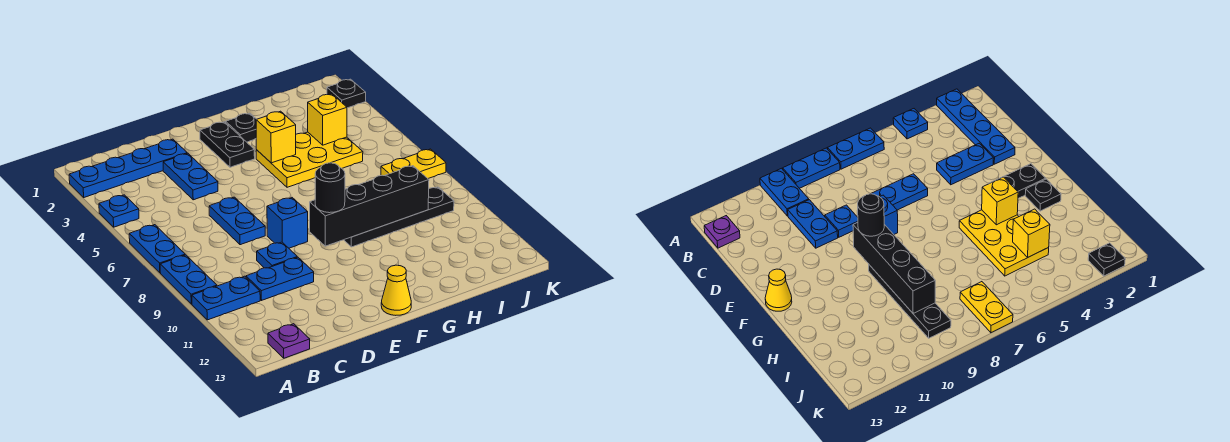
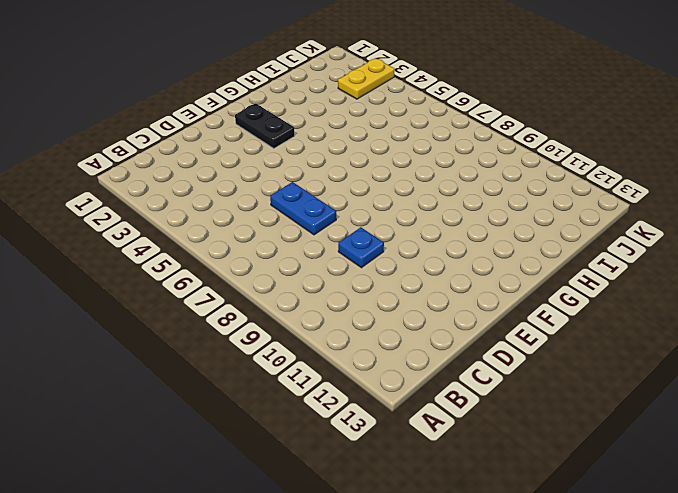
yellow plate J3:K3 level 1 -> yellow plate J7:K7 level 1
none -> blue plate A2:D2 level 1
none -> blue plate A4 level 1
none -> blue plate A6:A7 level 1

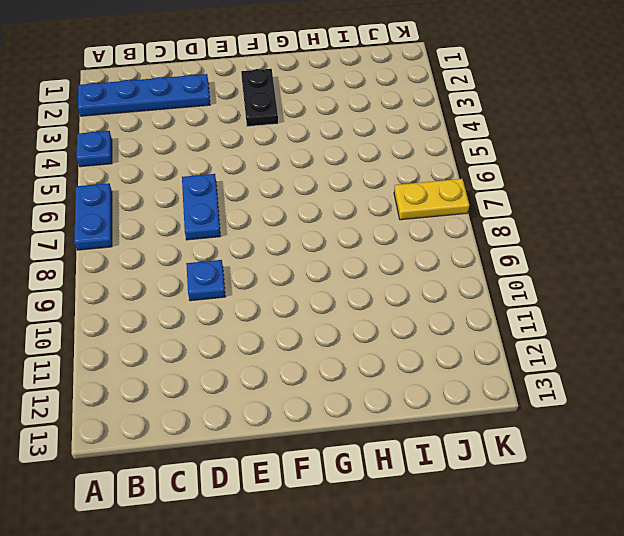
none -> blue plate A8:A9 level 1
none -> blue plate A10:B10 level 1
none -> purple plate B13 level 1

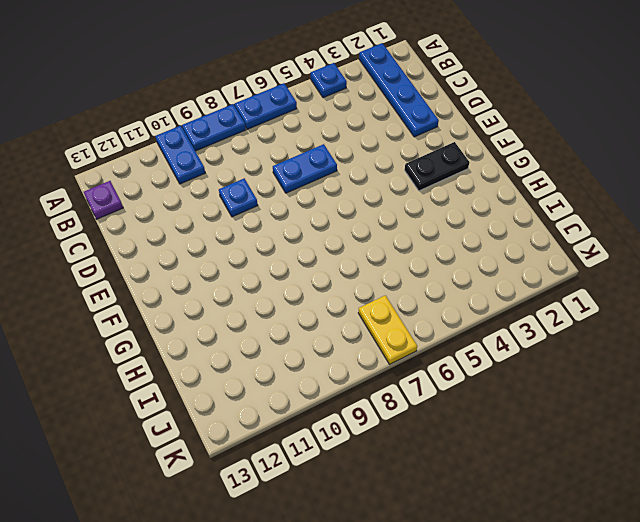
none -> blue plate C10:D10 level 1
none -> blue plate D3:D4 level 1
none -> blue brick E8 level 1

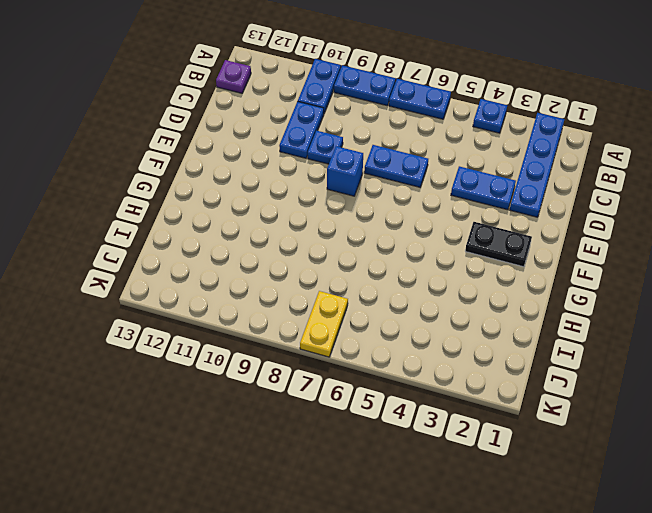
none -> yellow cone F13 level 1
none -> black plate G2 level 1
none -> yellow plate G4:I5 level 1

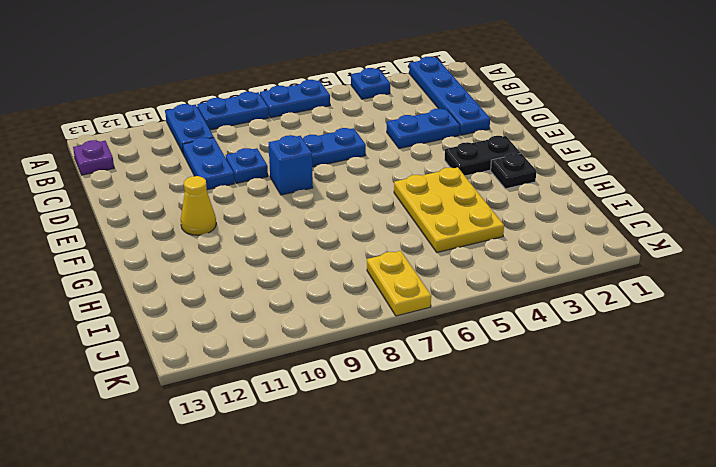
yellow cone F11 level 1 -> yellow cone F13 level 1
none -> black plate G9:J9 level 1
none -> black plate K2 level 1
none -> black brick F9:I9 level 2

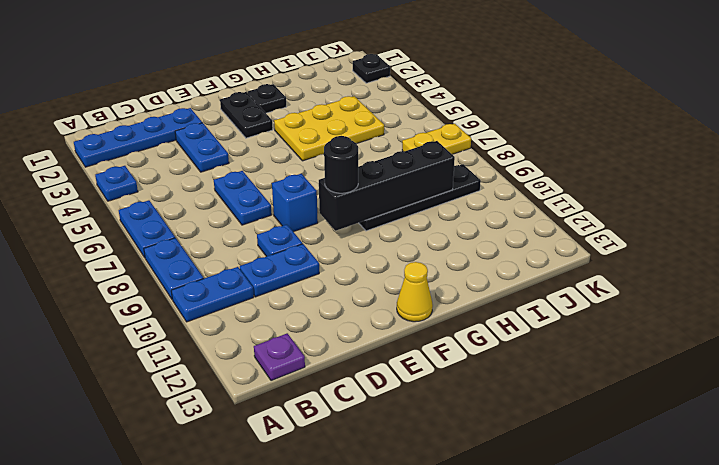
none -> yellow brick G4 level 2
none -> yellow brick I4 level 2

